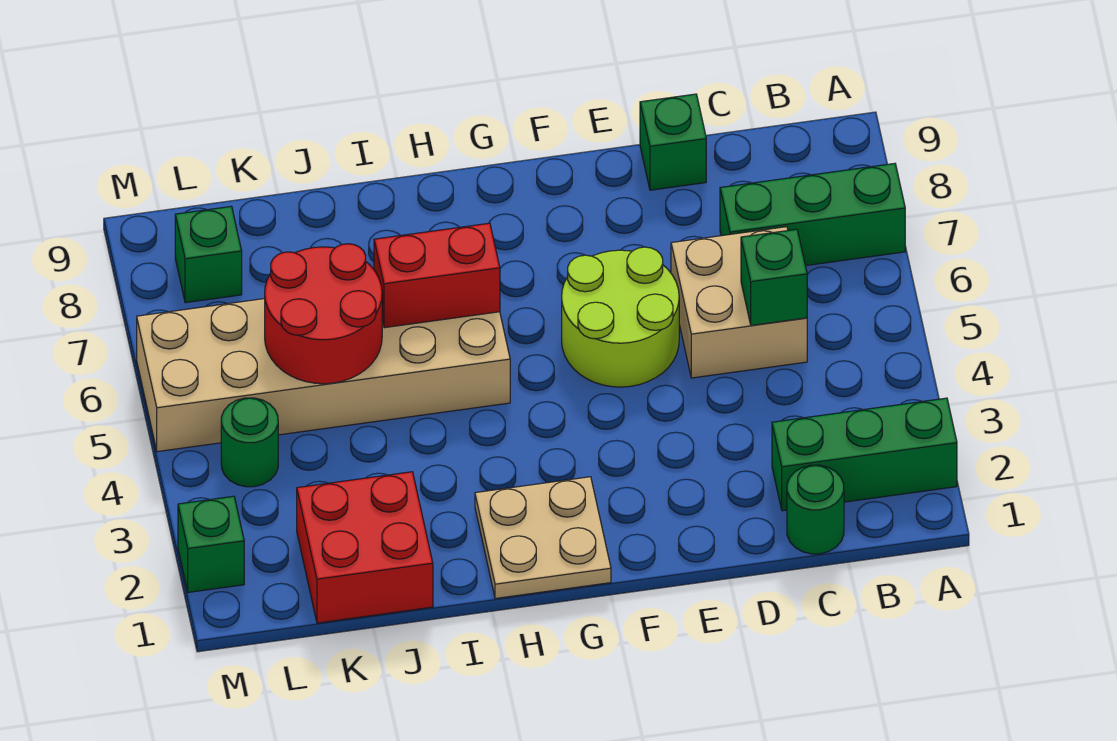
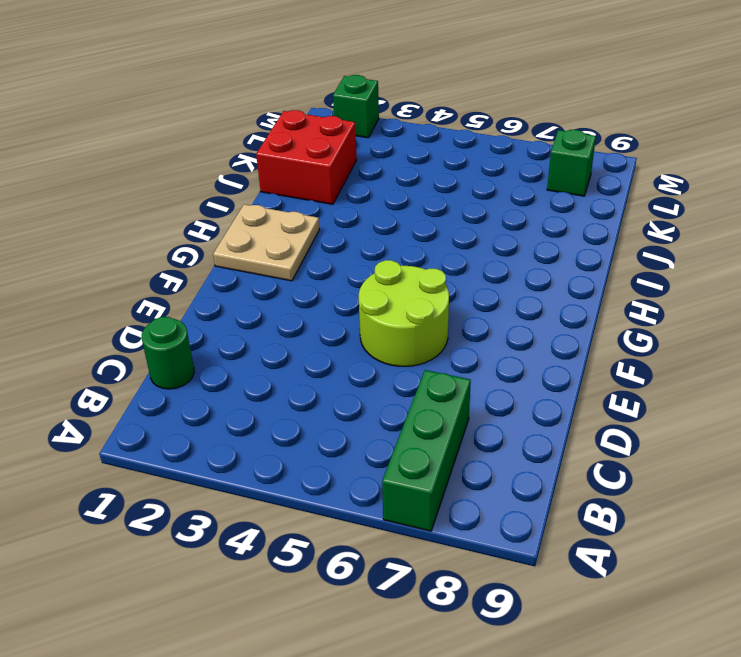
none -> green brick A2:C2 level 1
none -> tan brick C5:D6 level 1
none -> green brick D9 level 1

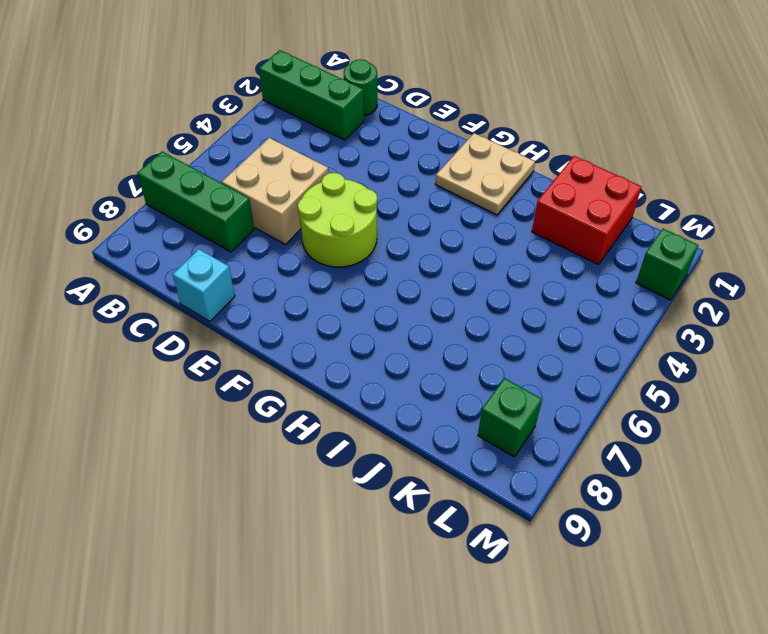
cyan brick D9 level 1 -> green brick D9 level 1
none -> tan brick H5:M6 level 1
none -> green round brick L4 level 1
none -> green brick C5 level 2

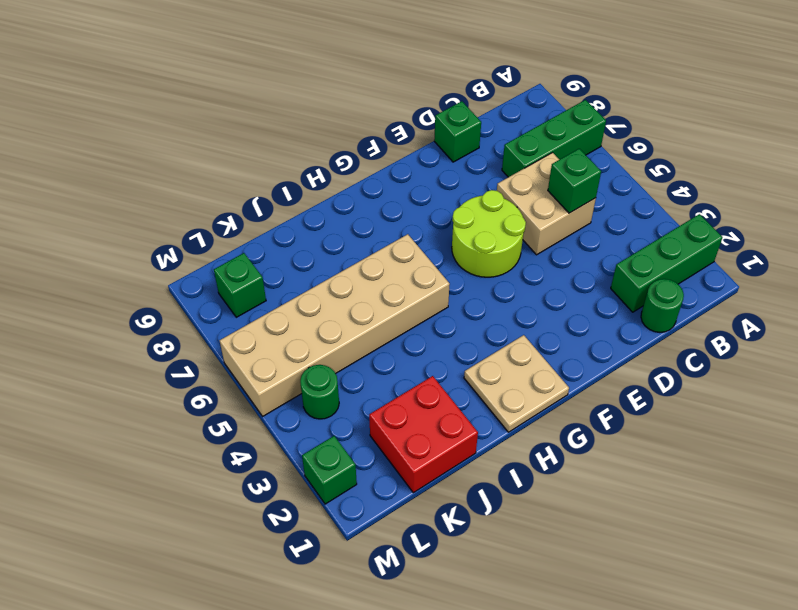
none -> red brick H6:I6 level 2
none -> red round brick J5:K6 level 2

